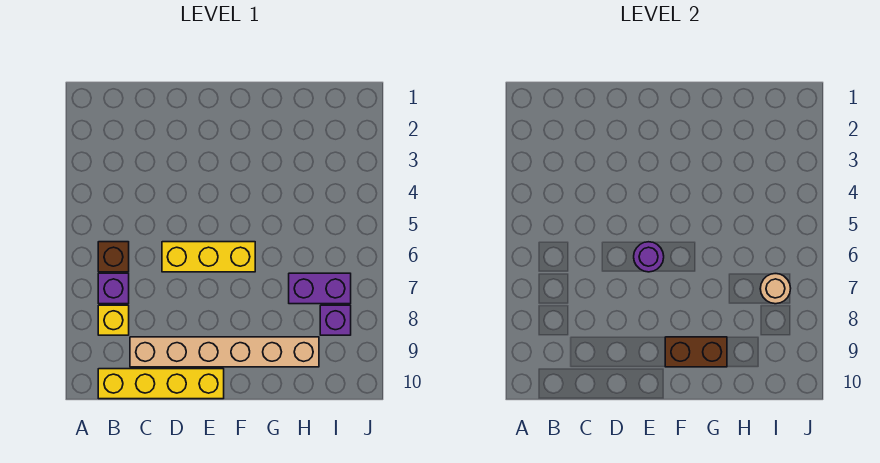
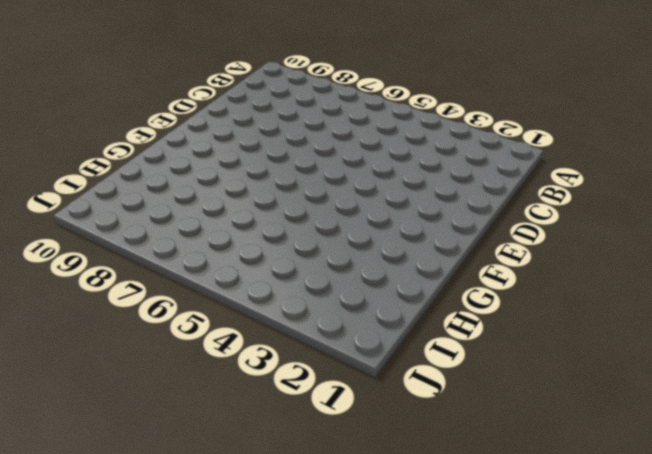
none -> brown brick B6 level 1
none -> purple brick B7 level 1

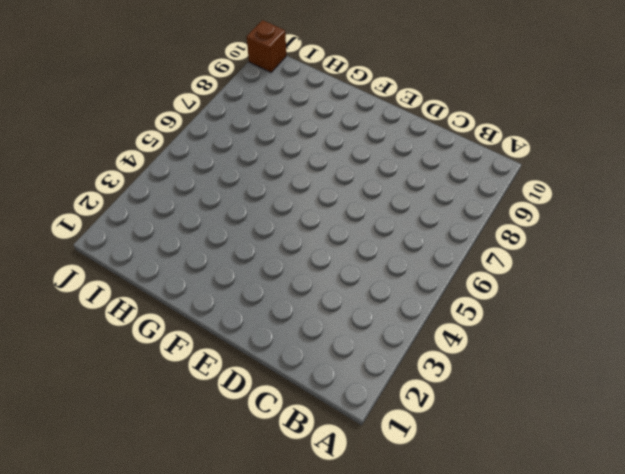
brown brick J10 level 1 -> brown brick B6 level 1
none -> purple brick B7 level 1
none -> yellow brick B8 level 1

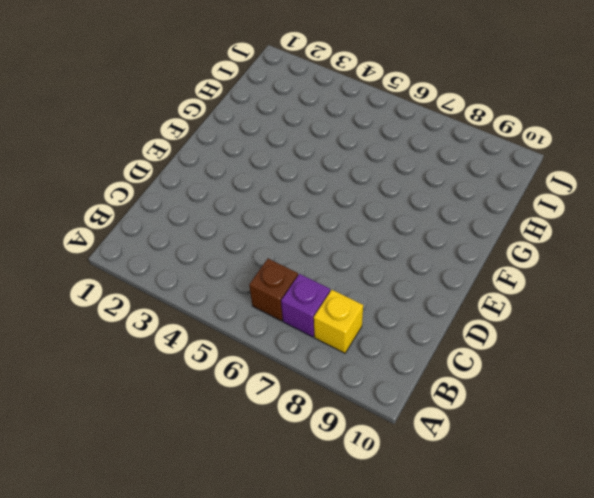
none -> yellow brick B10:E10 level 1
none -> tan brick C9:H9 level 1

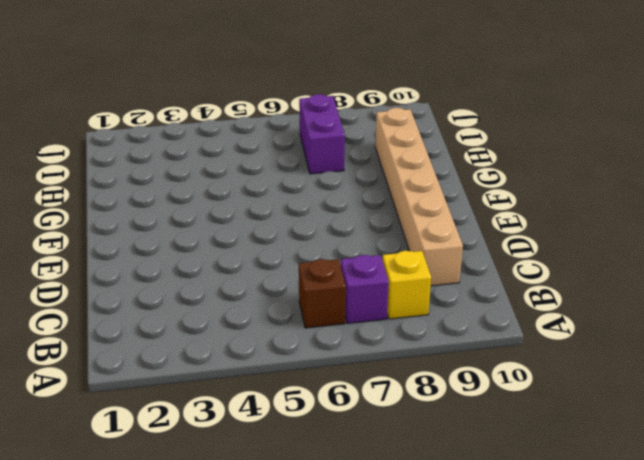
none -> yellow brick B10:E10 level 1
none -> yellow brick D6:F6 level 1

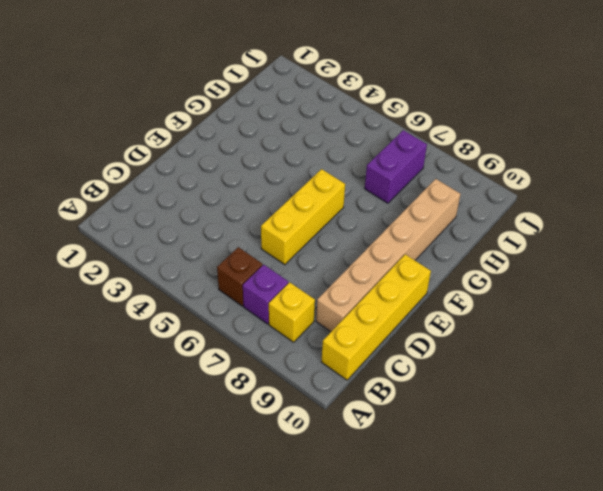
none -> purple brick I8 level 1
none -> purple round brick E6 level 2

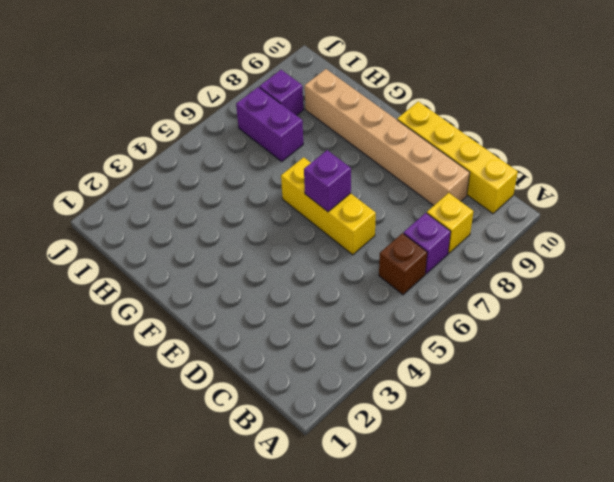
purple brick E6 level 2 -> purple round brick E6 level 2
none -> brown brick F9:G9 level 2
none -> tan round brick I7 level 2

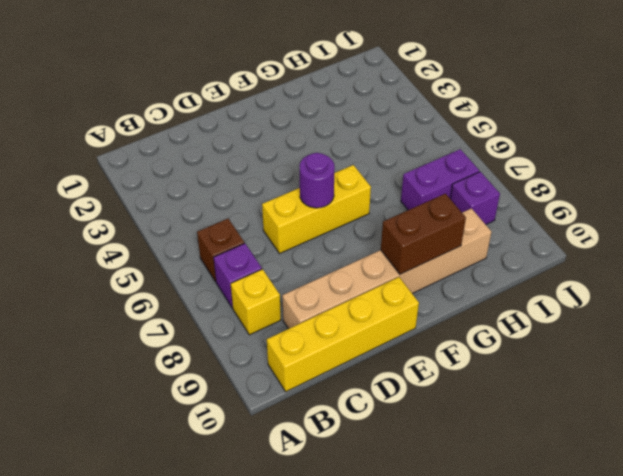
none -> tan round brick I7 level 2

